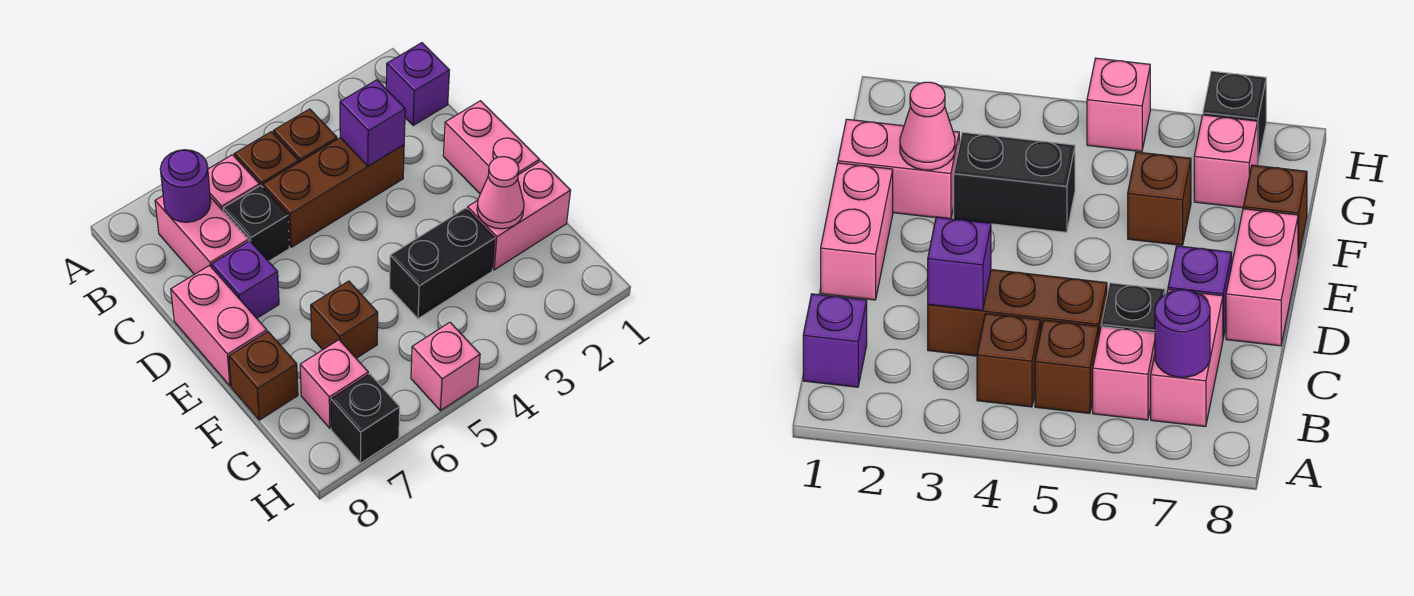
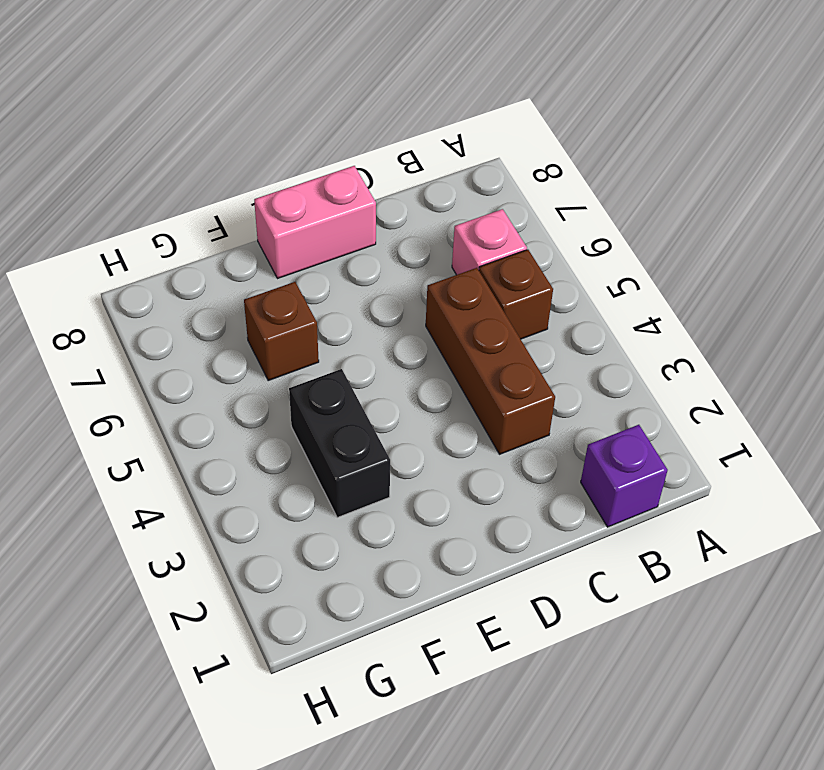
none -> brown brick B4 level 1
none -> pink brick B7:C7 level 1
none -> black brick C6 level 1

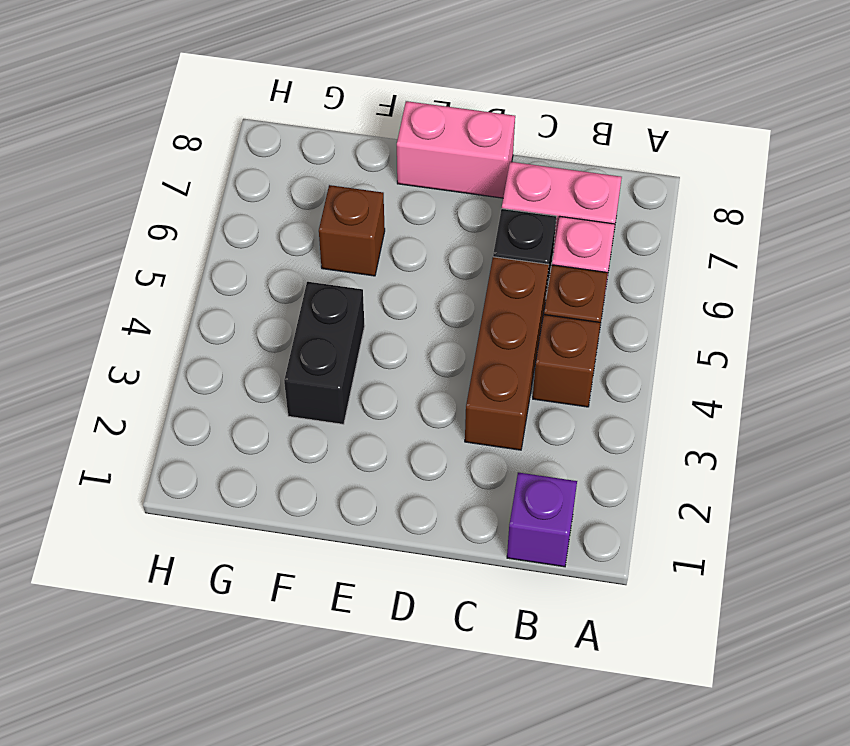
none -> pink brick D1:E1 level 1
none -> purple brick D7 level 1
none -> pink brick F1:F2 level 1

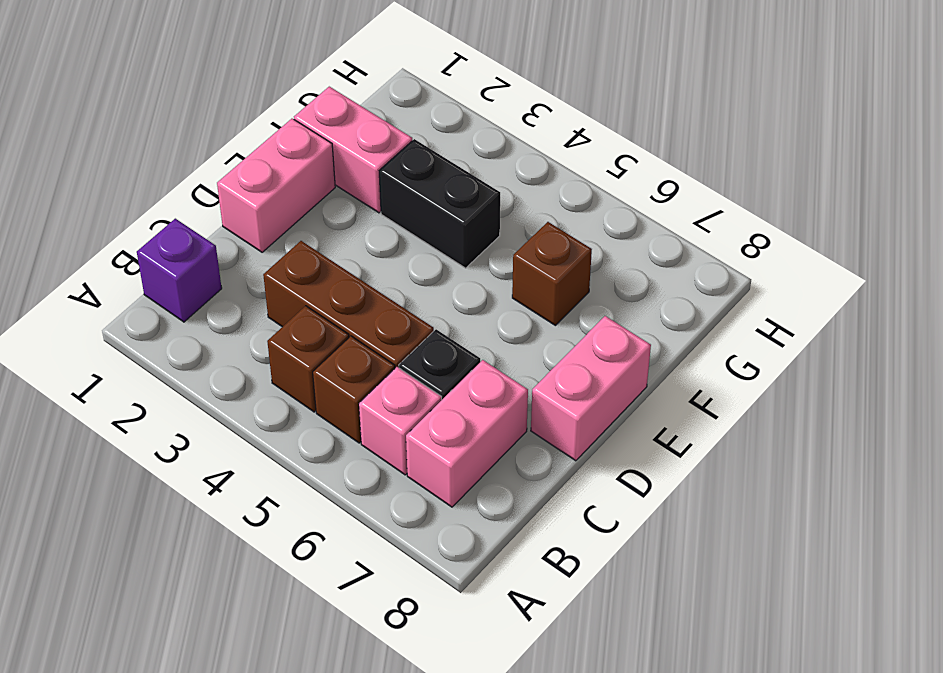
none -> purple brick D7 level 1
none -> brown brick F8 level 1
none -> pink brick G7 level 1

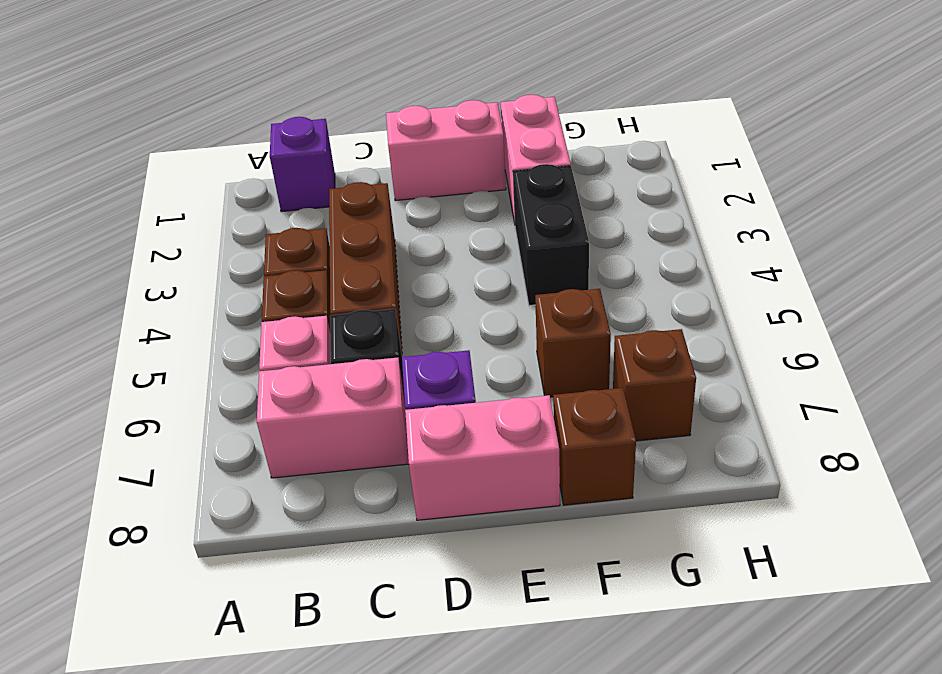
brown brick G7 level 1 -> pink brick G7 level 1
none -> pink brick H5 level 1
none -> black brick H7 level 1
none -> purple round brick B7 level 2

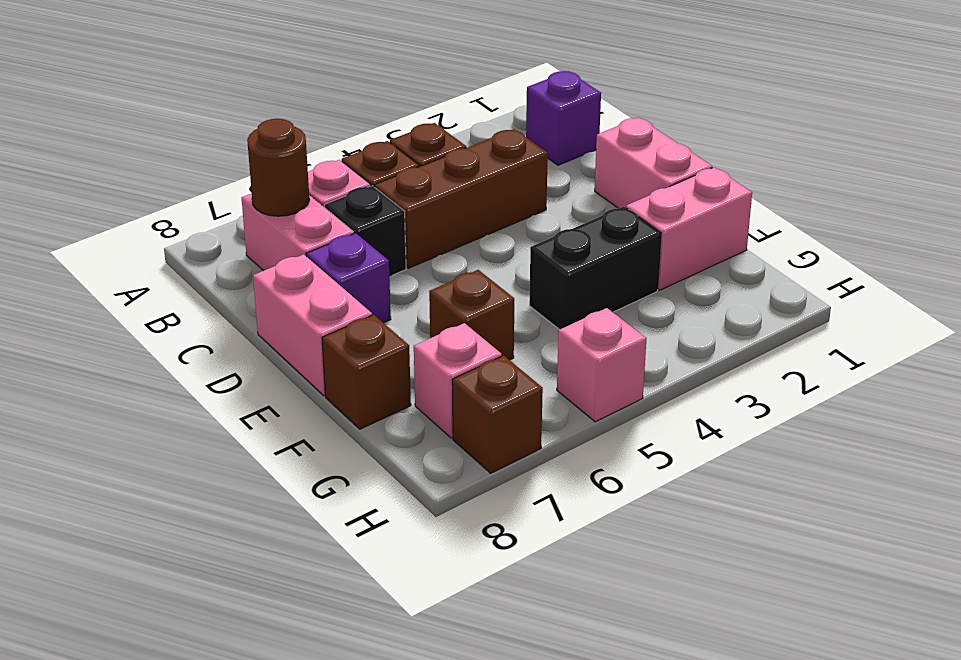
brown round brick B7 level 2 -> purple round brick B7 level 2
brown brick H7 level 1 -> black brick H7 level 1
none -> purple brick C3 level 2
none -> pink cone F2 level 2

